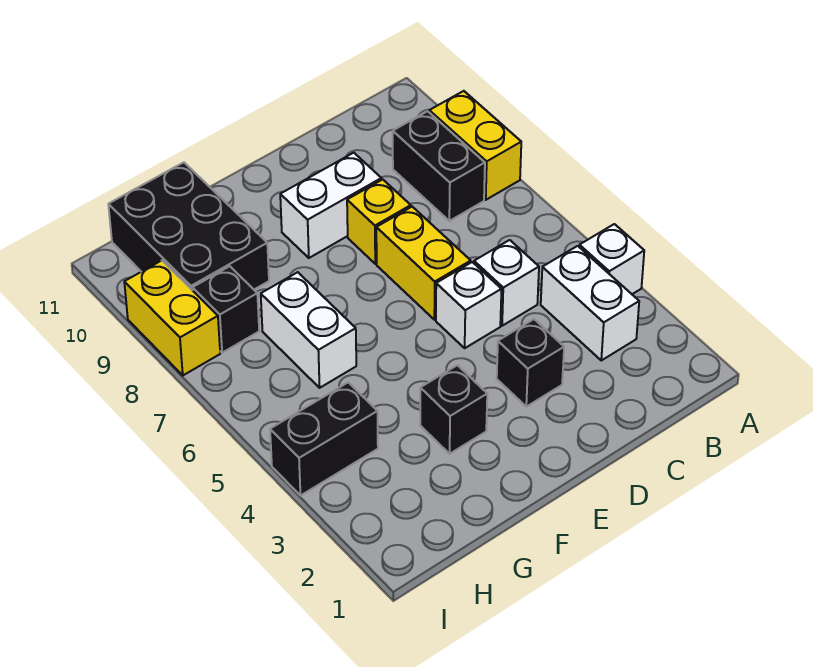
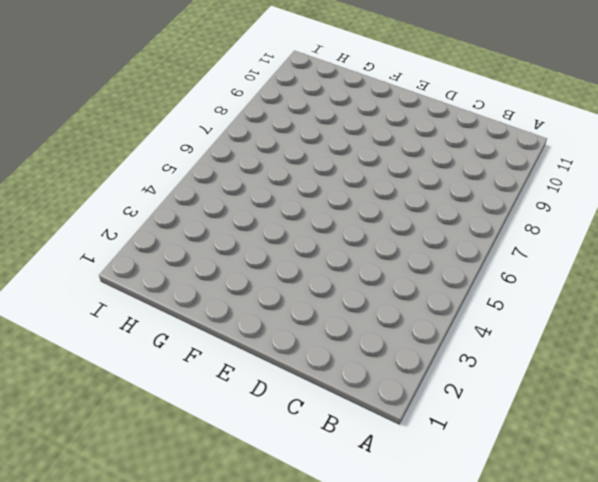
none -> white brick A4 level 1
none -> yellow brick A8:A9 level 1
none -> white brick B3:B4 level 1

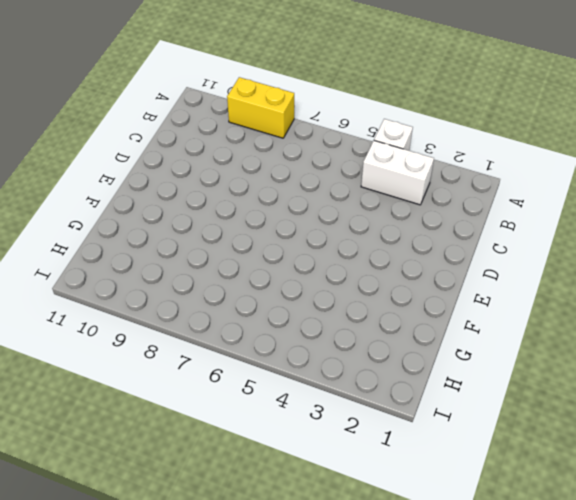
none -> black brick B8:B9 level 1
none -> white brick C5 level 1
none -> black brick D3 level 1

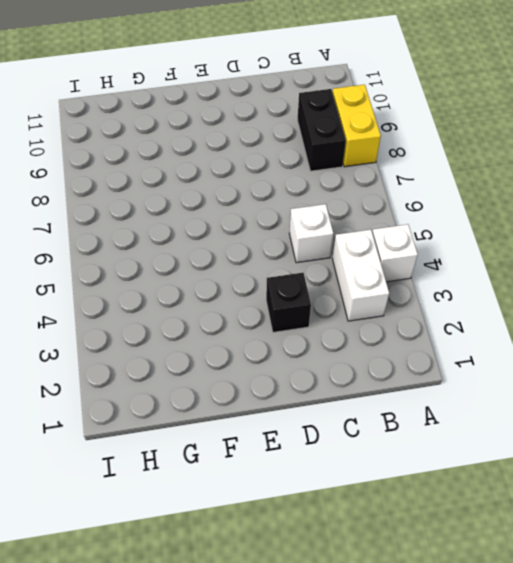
none -> white brick D5 level 1
none -> yellow brick D6:D7 level 1
none -> yellow brick D8 level 1

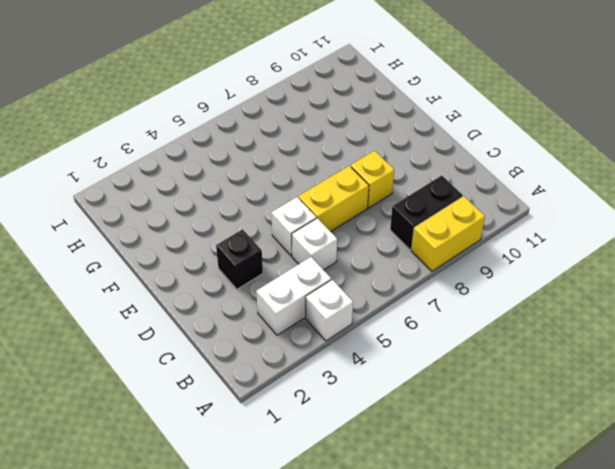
none -> white brick D9:E9 level 1
none -> black brick F3 level 1
none -> white brick G6:G7 level 1

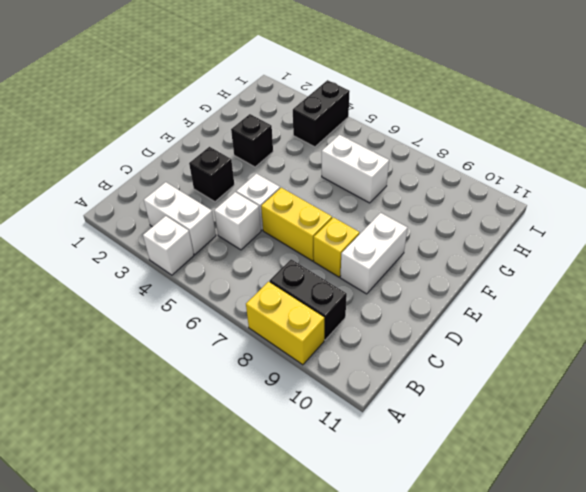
none -> black brick G9:H11 level 1
none -> black brick H8 level 1
none -> yellow brick I8:I9 level 1

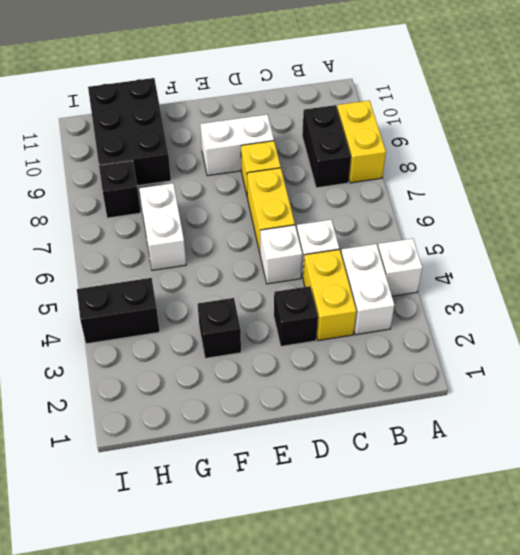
yellow brick C3:C4 level 1 -> yellow brick I8:I9 level 1

